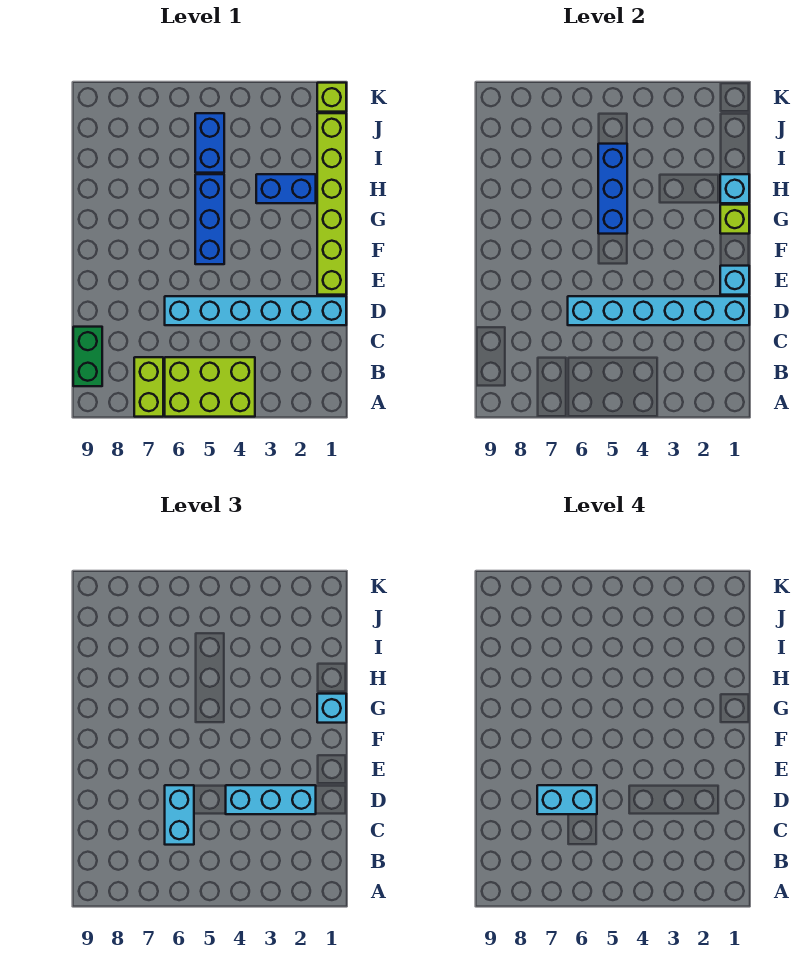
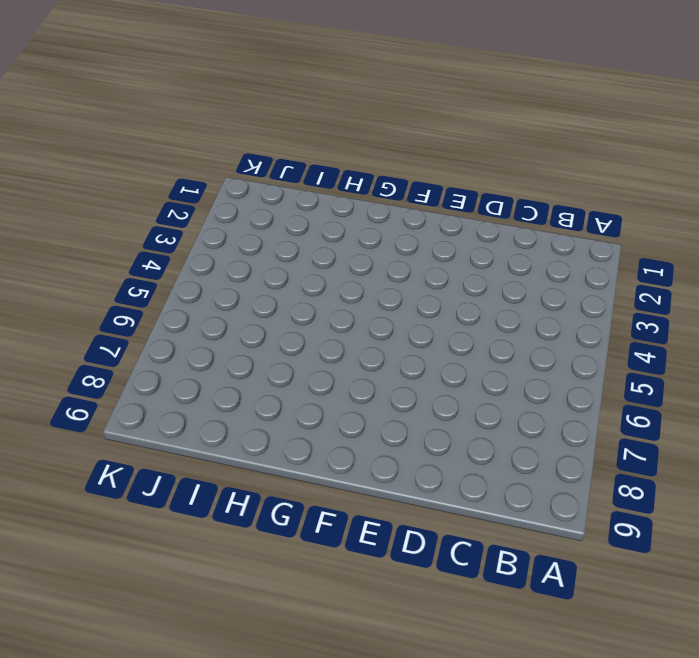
none -> lime brick A4:B6 level 1
none -> lime brick A7:B7 level 1
none -> green brick B9:C9 level 1

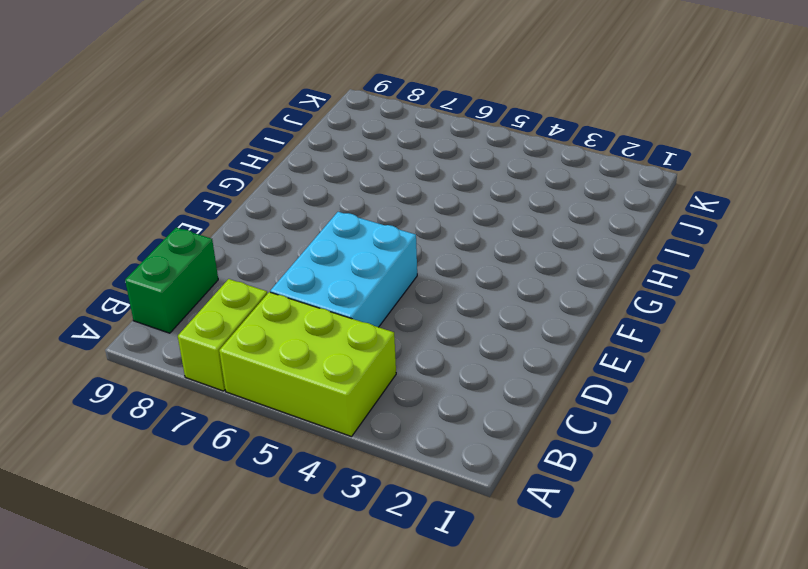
cyan brick C5:E6 level 1 -> cyan brick D1:D6 level 1
none -> lime brick E1:J1 level 1
none -> blue brick F5:H5 level 1
none -> blue brick H2:H3 level 1

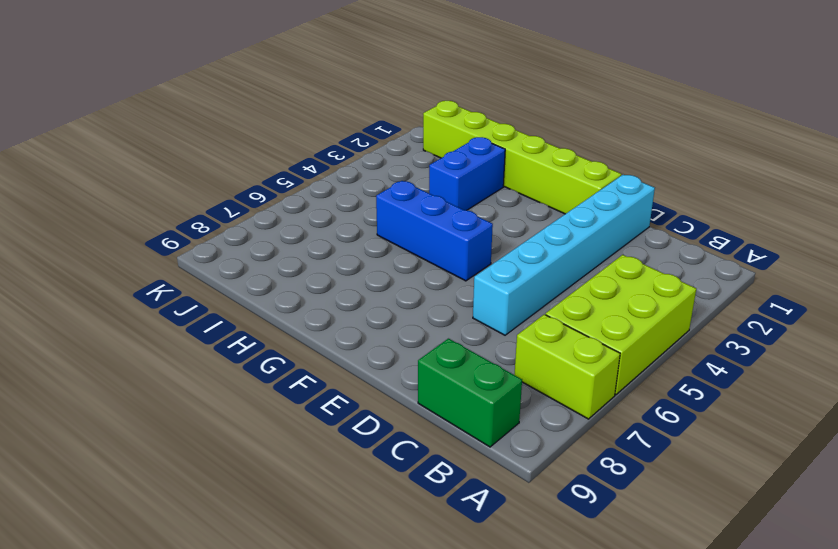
none -> blue brick I5:J5 level 1
none -> lime brick K1 level 1
none -> cyan brick D1:D6 level 2

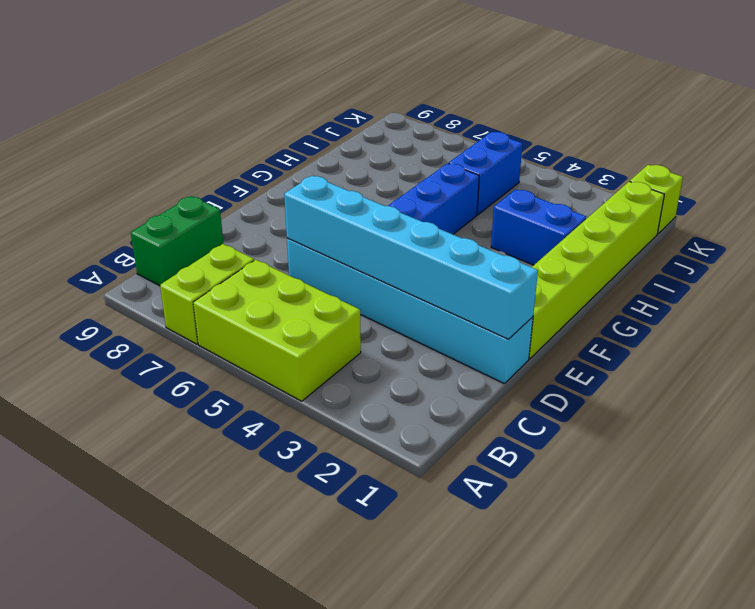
none -> cyan brick E1 level 2
none -> lime brick G1 level 2
none -> blue brick G5:I5 level 2

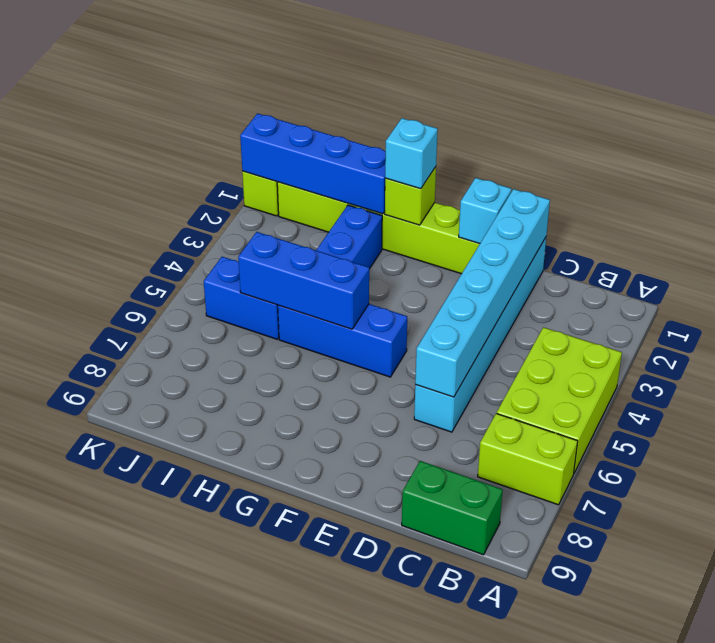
blue brick H1:K1 level 2 -> cyan brick H1 level 2
none -> cyan brick C6:D6 level 3
none -> cyan brick D2:D4 level 3
none -> cyan brick D6:D7 level 4

